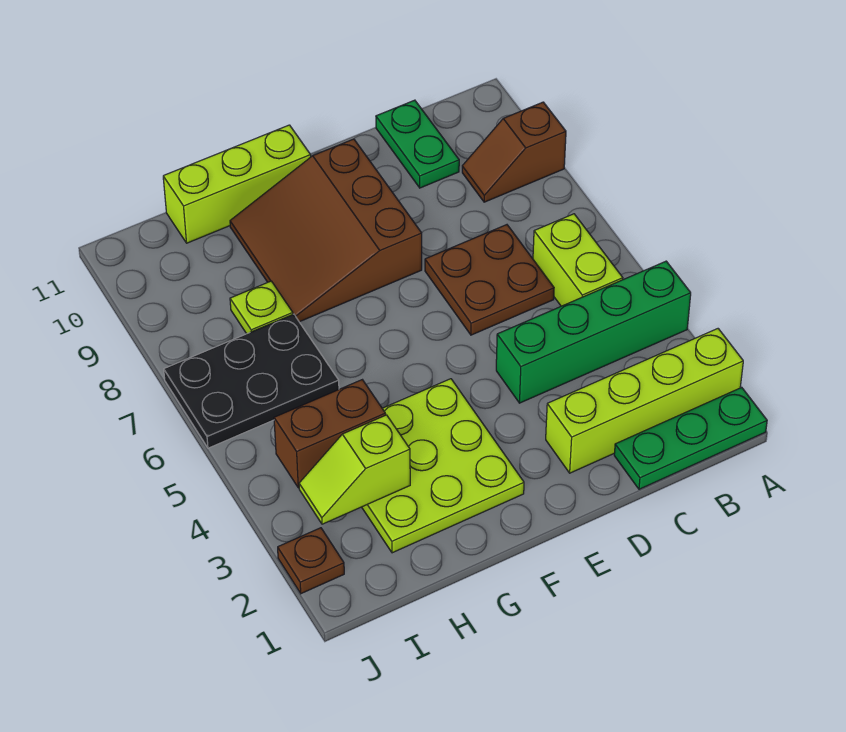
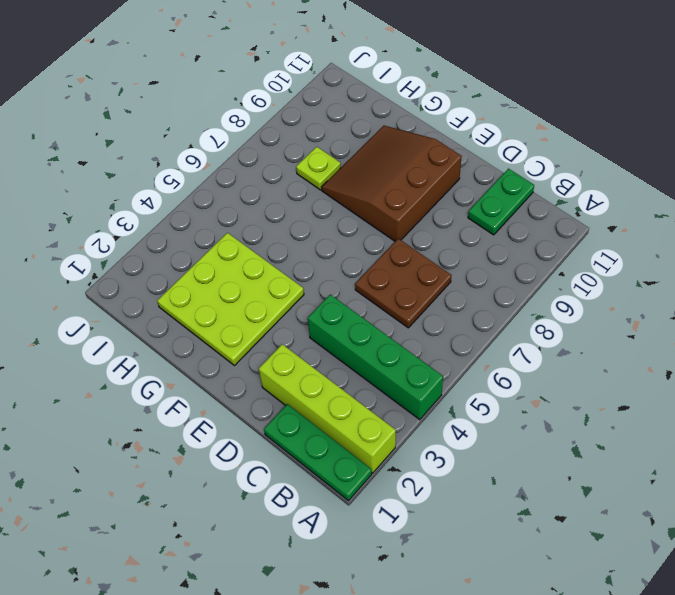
none -> brown slope A9:B9 level 1 top A
none -> lime brick B5:B6 level 1
none -> lime brick F11:H11 level 1

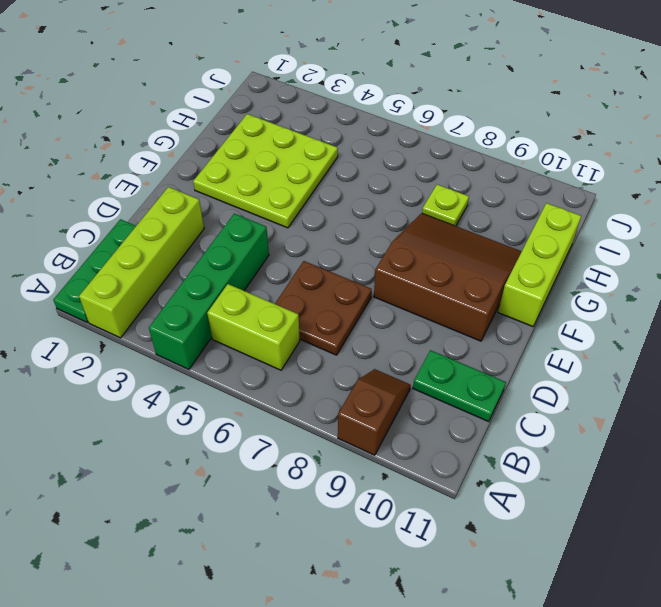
none -> black plate H6:J7 level 1
none -> brown plate J2 level 1
none -> lime slope H3:I3 level 2 top H

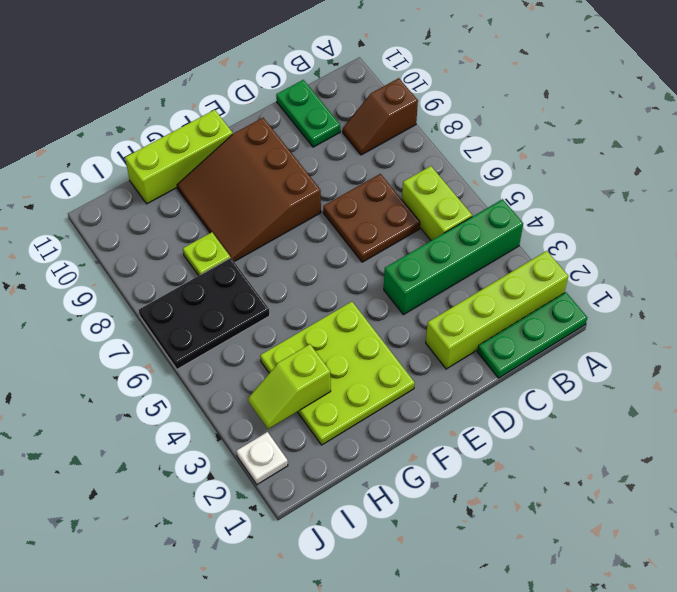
white plate J2 level 1 -> brown plate J2 level 1
none -> brown brick H4:I4 level 2

